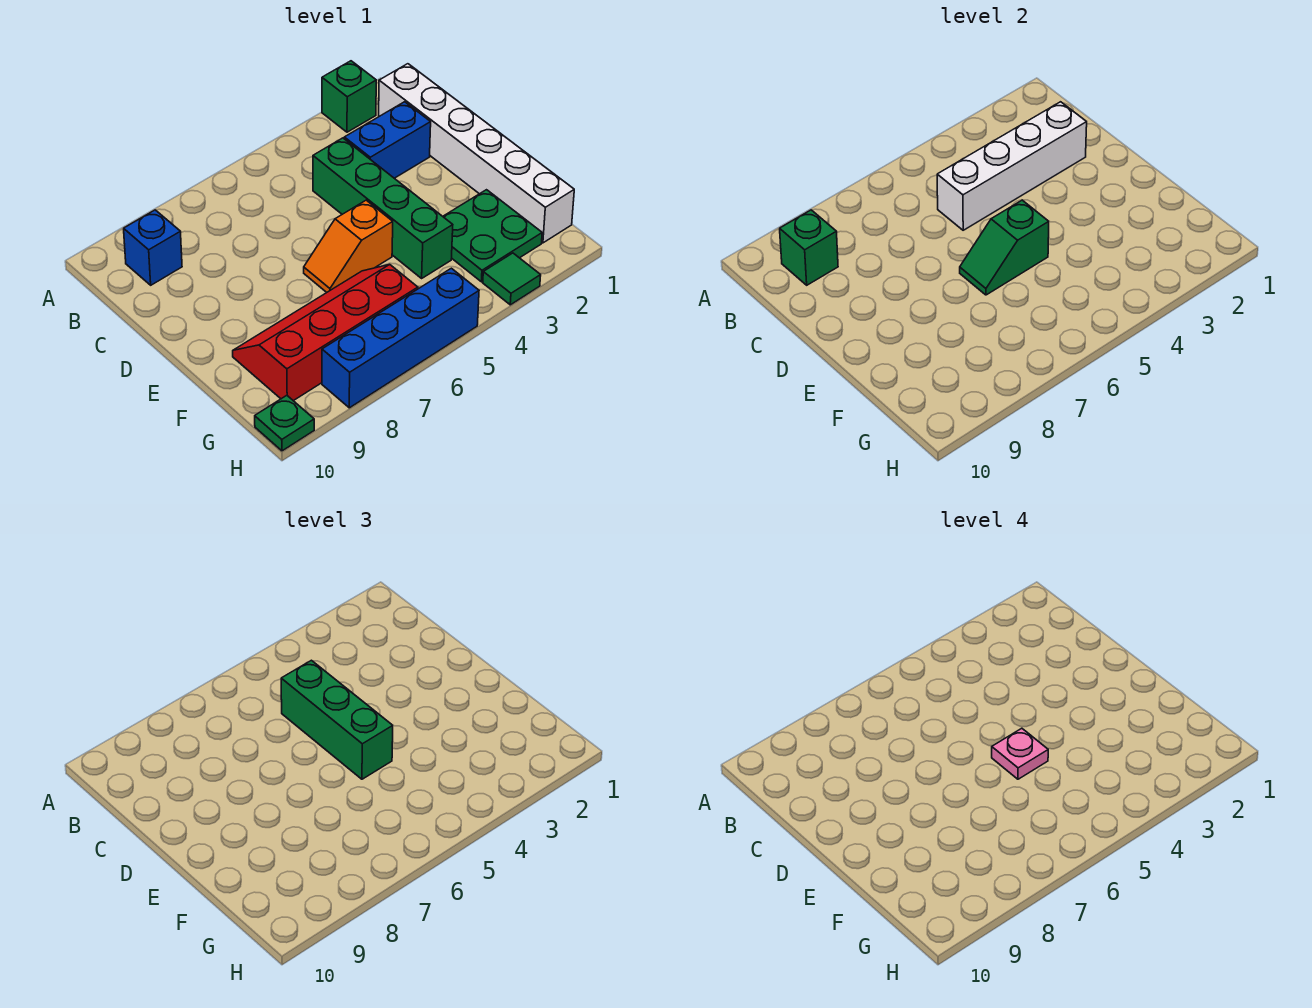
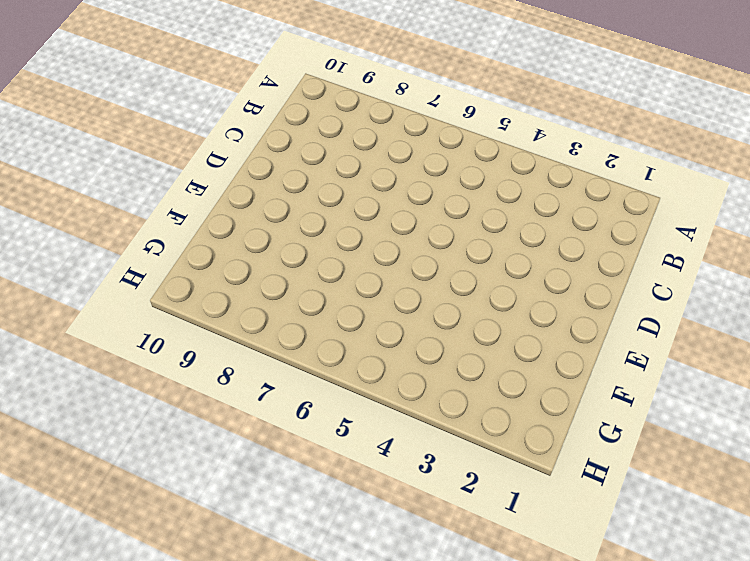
none -> green brick A2 level 1
none -> white brick B1:G1 level 1
none -> blue brick B9 level 1

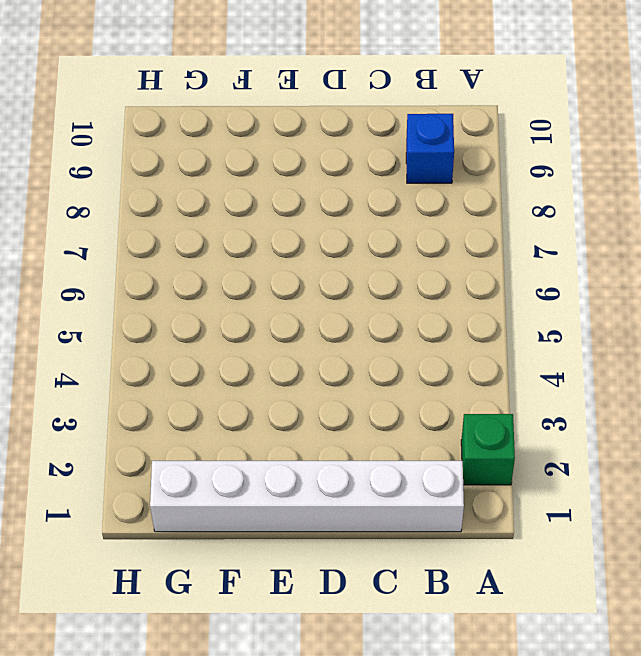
none -> blue brick C2:C3 level 1
none -> green brick C4:F4 level 1
none -> orange slope E5:E6 level 1 top 5

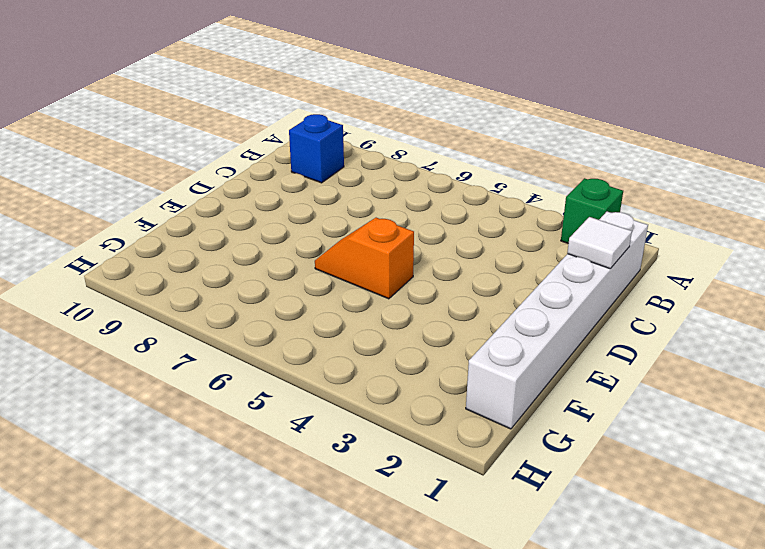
white tile C1 level 2 -> none
none -> blue brick C2:C3 level 1
none -> green brick C4:F4 level 1
none -> green plate F2:G3 level 1

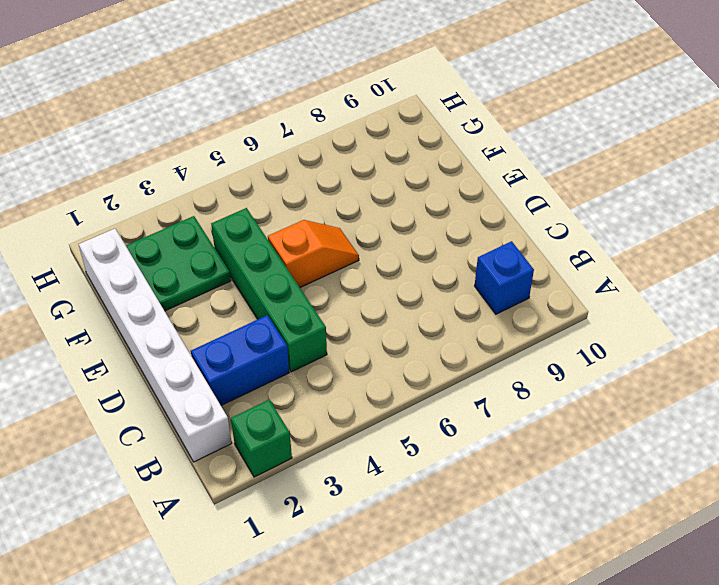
none -> red slope F6:G9 level 1 top G
none -> green tile H3 level 1
none -> blue brick H5:H8 level 1

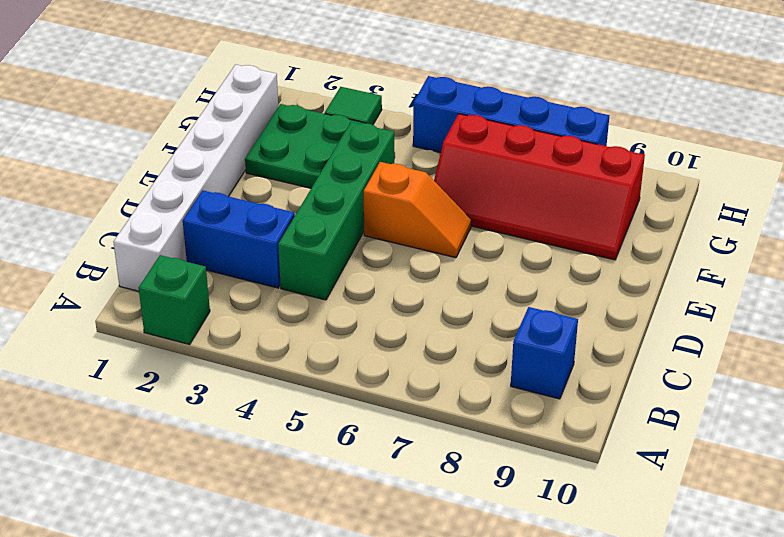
none -> green plate H10 level 1
none -> green brick B9 level 2
none -> white brick C2:C5 level 2

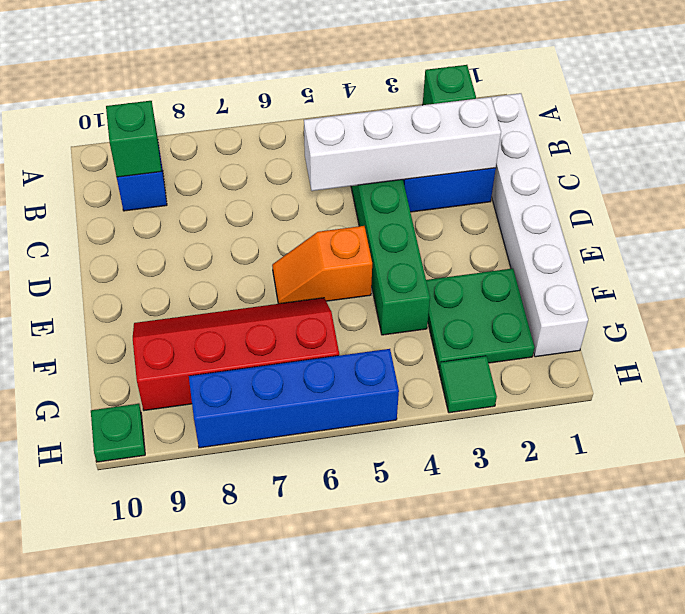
none -> green slope E5:E6 level 2 top 5
none -> green brick C5:E5 level 3
none -> pink plate E5 level 4

